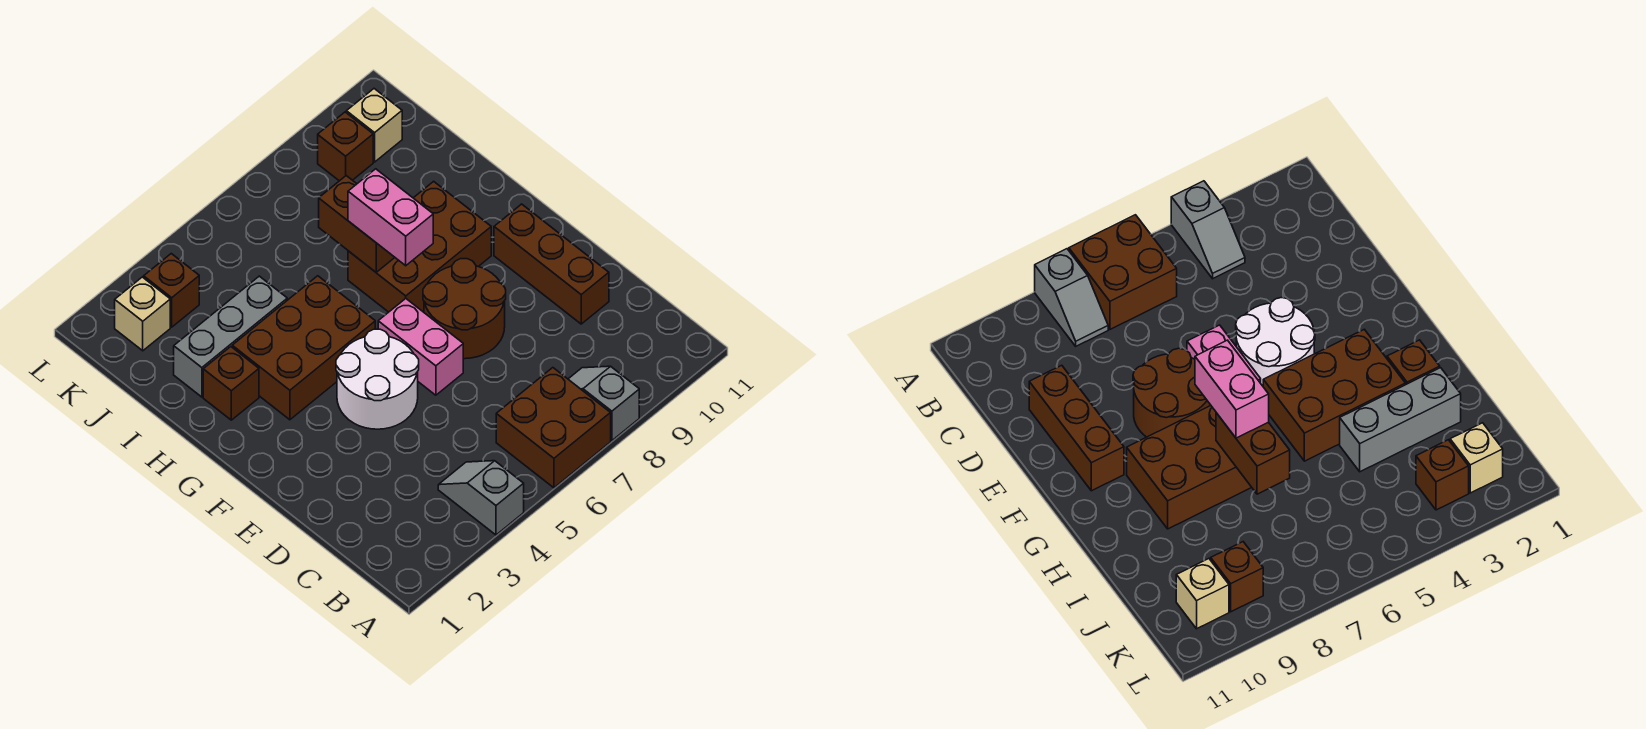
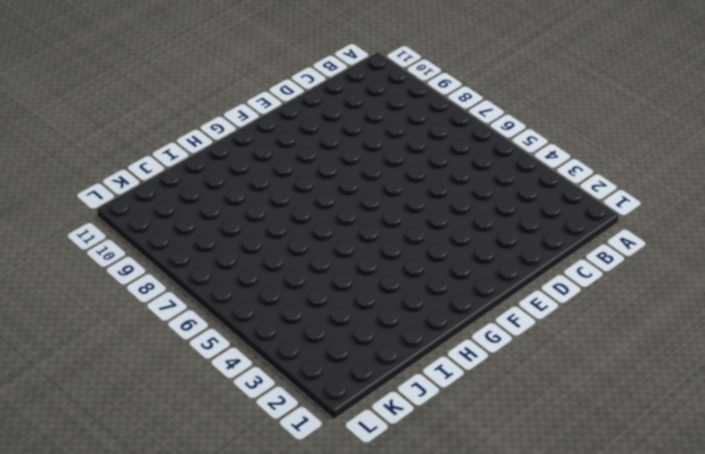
none -> grey slope A4:B4 level 1 top A
none -> brown brick A6:B7 level 1
none -> grey slope A8:B8 level 1 top A

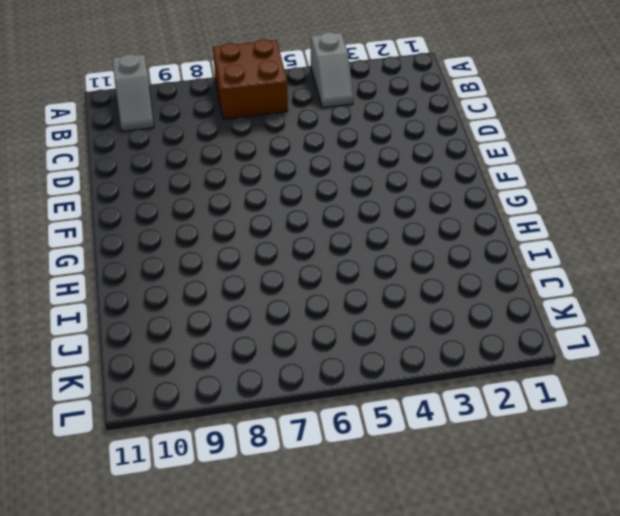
grey slope A10:B10 level 1 top A -> grey slope A8:B8 level 1 top A
none -> brown brick D10:F10 level 1
none -> white round brick E4:F5 level 1
none -> pink brick E6:F6 level 1

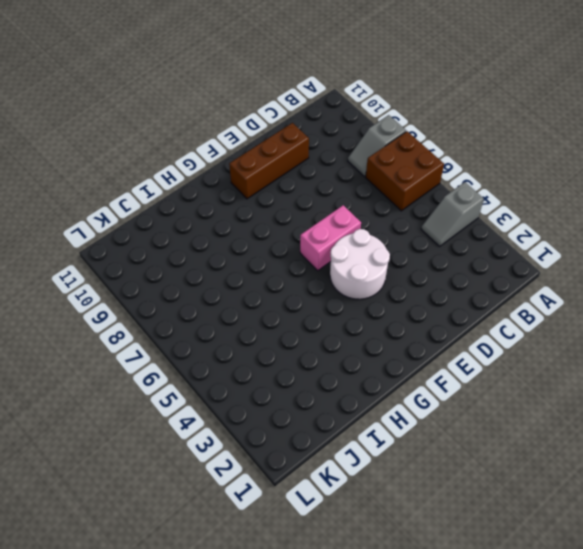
none -> brown round brick E7:F8 level 1
none -> brown brick G3:H5 level 1
none -> brown brick G7:H9 level 1

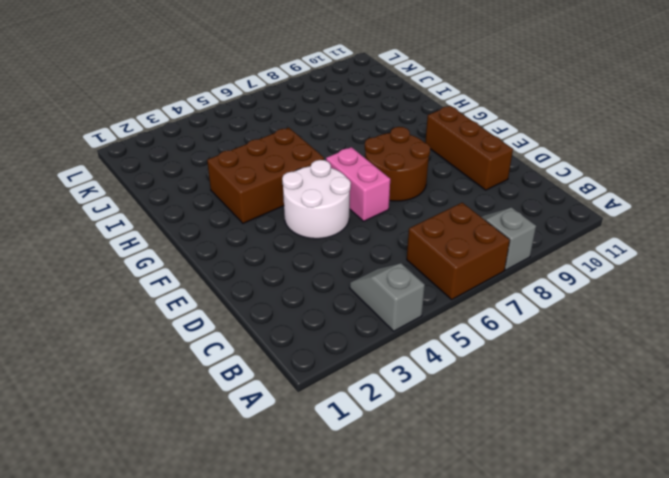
none -> brown brick G7:H9 level 1
none -> brown brick H2 level 1
none -> grey brick I2:I4 level 1

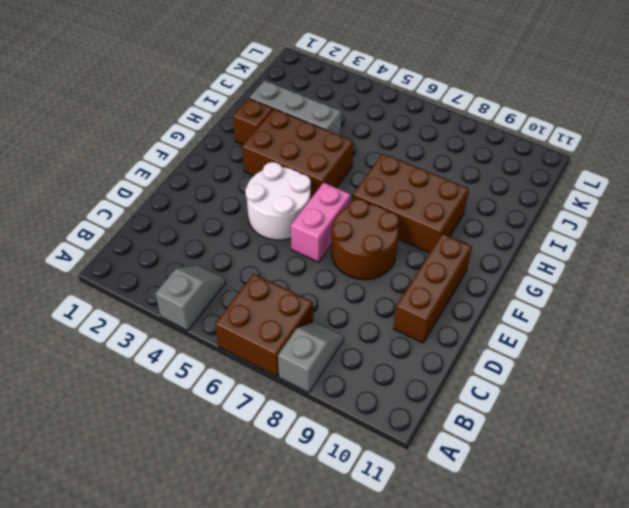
none -> tan brick K2 level 1
none -> brown brick K3 level 1
none -> brown brick K9 level 1

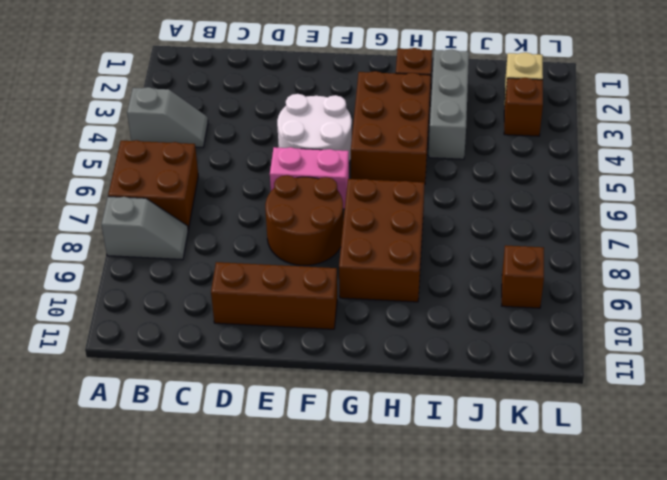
none -> tan brick K10 level 1
none -> brown brick H7:I7 level 2
none -> pink brick G7:H7 level 3

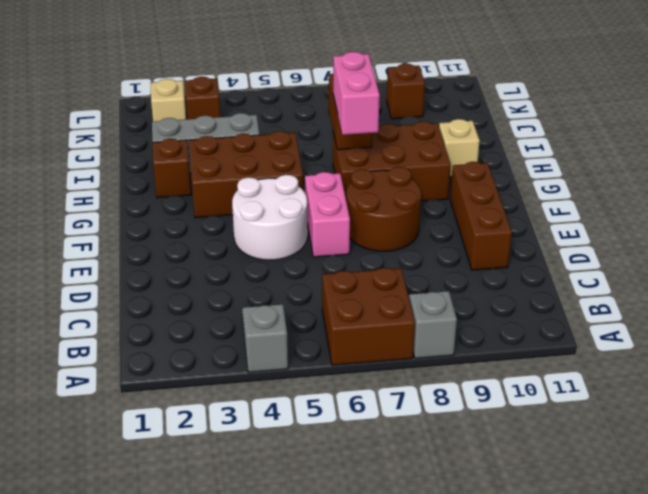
tan brick H10 level 1 -> tan brick K10 level 1

